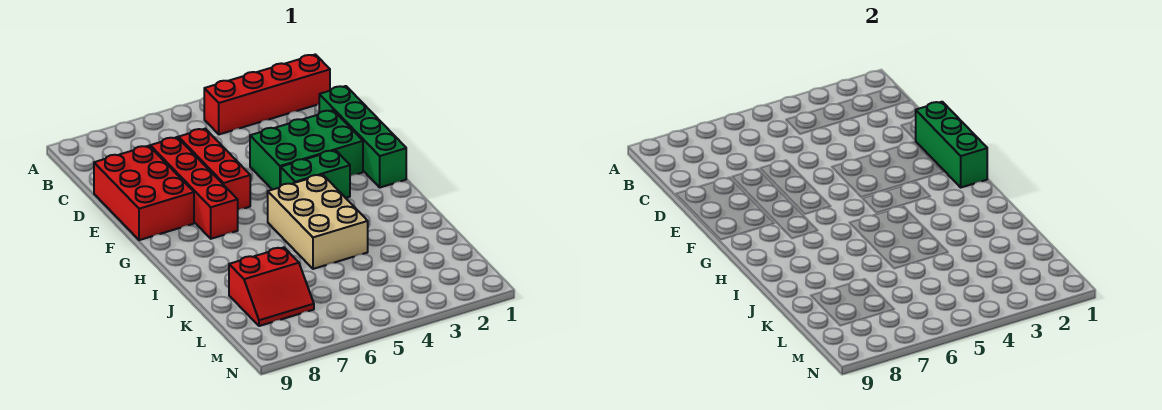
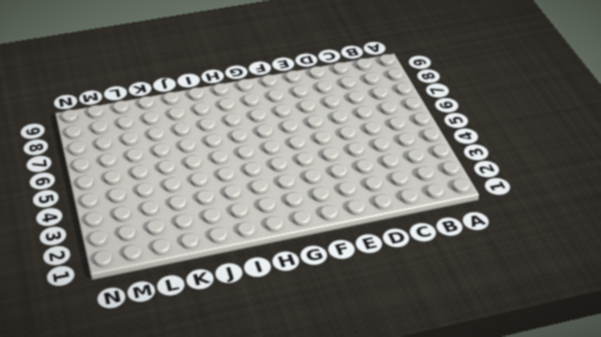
none -> red brick B1:B4 level 1
none -> green brick D1:G1 level 1

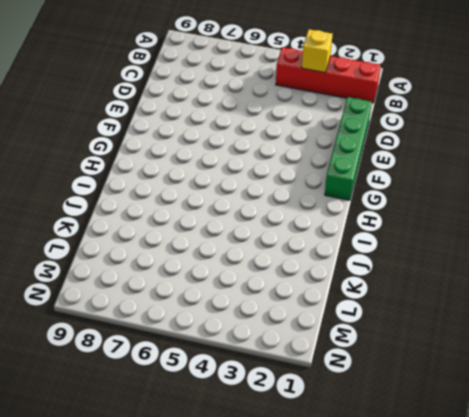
yellow brick B3 level 2 -> none
none -> red brick D6:F6 level 1
none -> red brick D7:G7 level 1

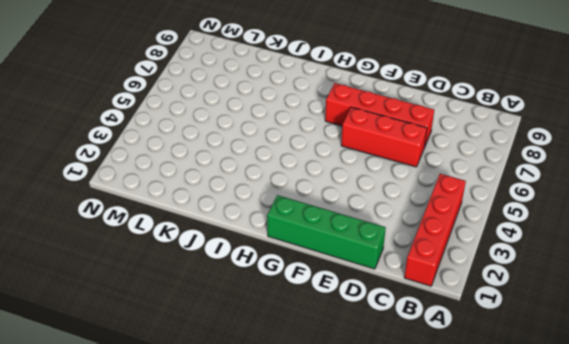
none -> red brick D8:F9 level 1
none -> green brick E2:F4 level 1

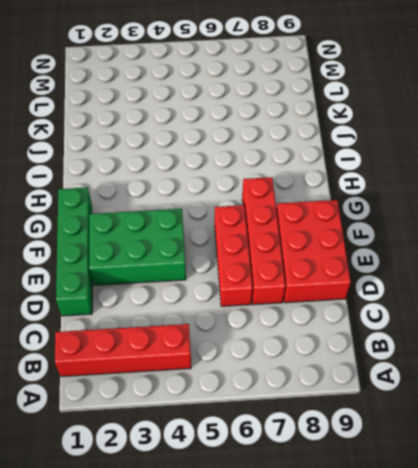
none -> green brick G3:G4 level 1
none -> tan brick H4:J5 level 1

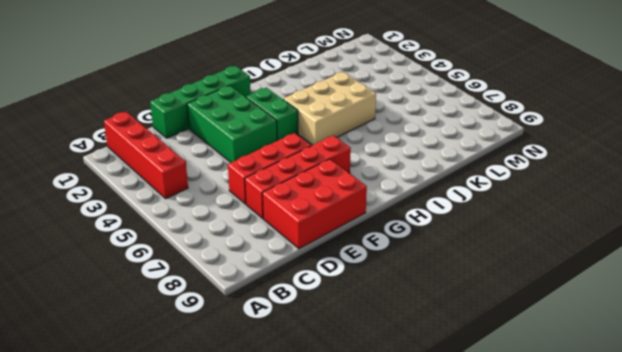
none -> red slope K7:L8 level 1 top K
none -> green brick E1:G1 level 2

